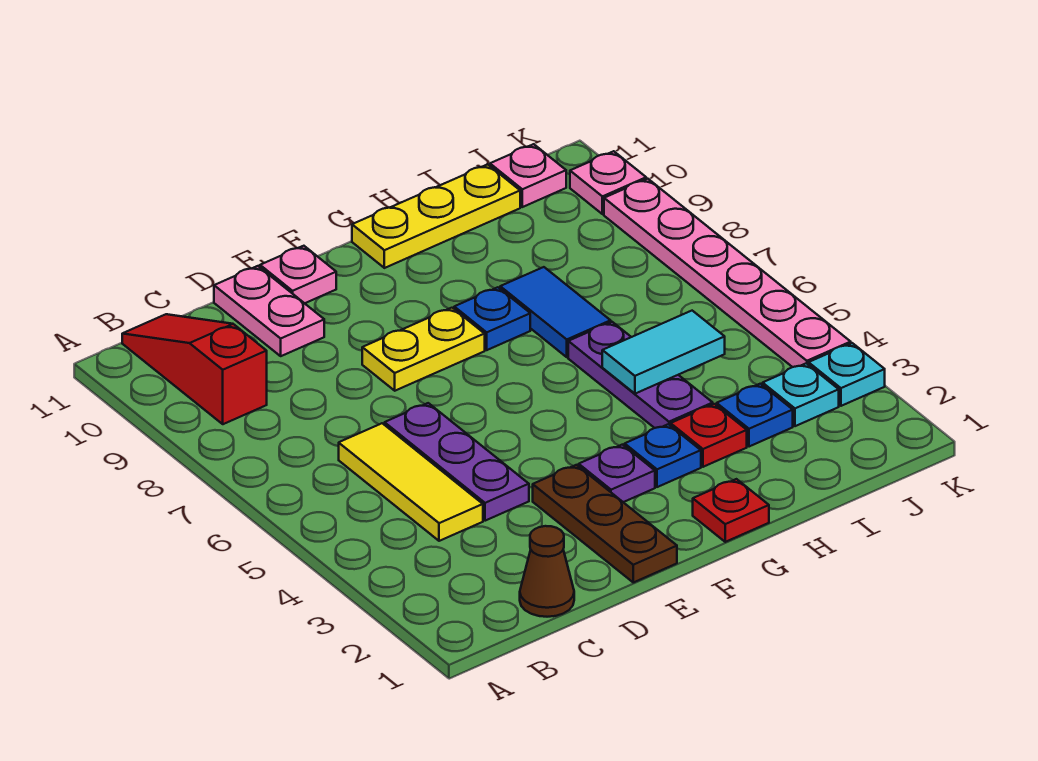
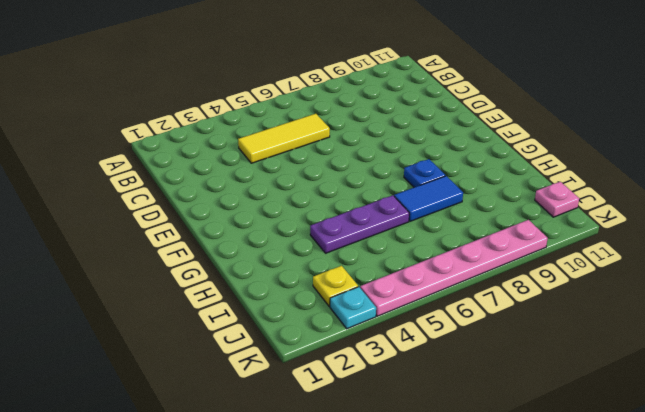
yellow plate J3 level 1 -> cyan plate J3 level 1
none -> red slope B9:B11 level 1 top 9
none -> brown cone C1 level 1
none -> purple plate D4:D6 level 1

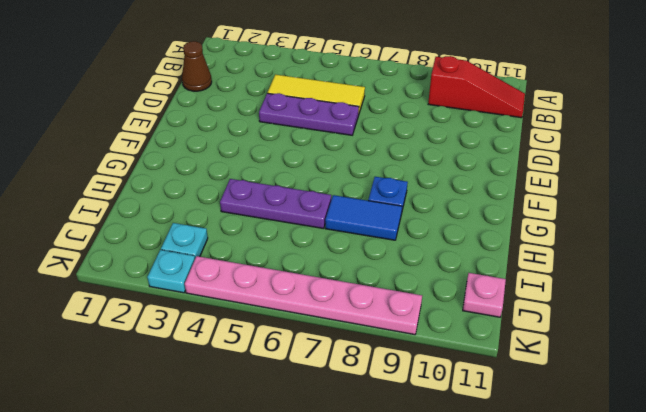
none -> pink plate D10:D11 level 1
none -> brown plate E1:E3 level 1
none -> yellow plate E8:F8 level 1

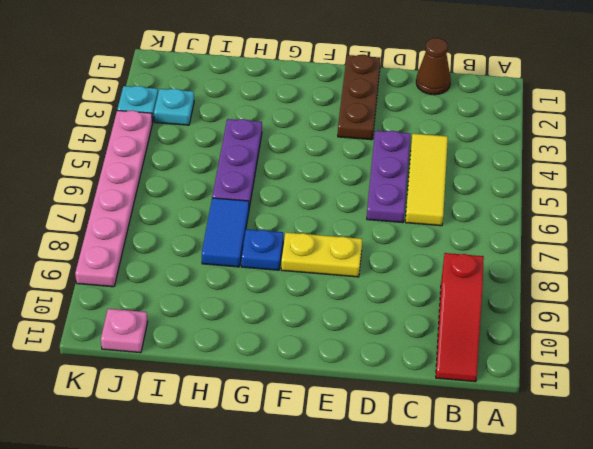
none -> pink plate D10:D11 level 1
none -> pink plate E11 level 1
none -> purple plate F3 level 1

